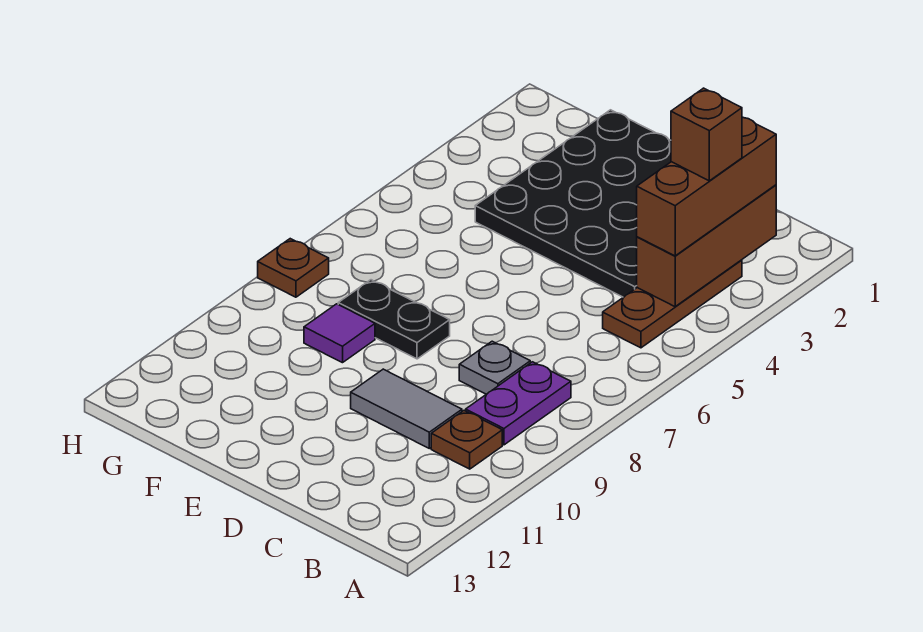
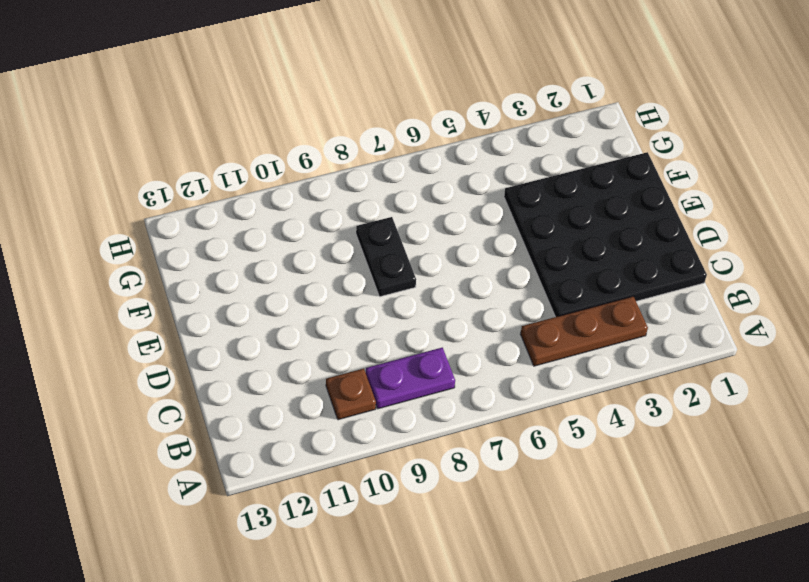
none -> grey plate C8 level 1
none -> grey tile C10:D10 level 1
none -> purple tile F9 level 1

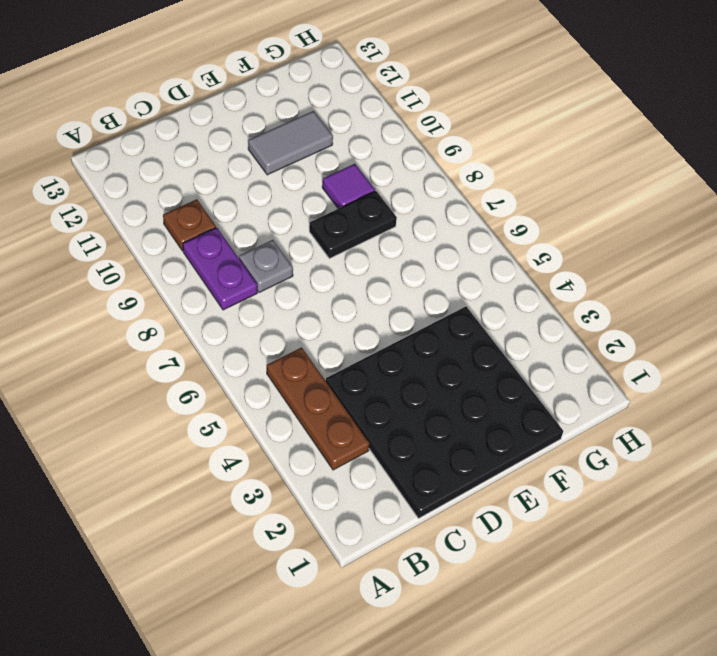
grey tile E11:F11 level 1 -> grey tile C10:D10 level 1
none -> brown plate H8 level 1
none -> brown brick B2:B4 level 2
none -> brown brick B2:B4 level 3

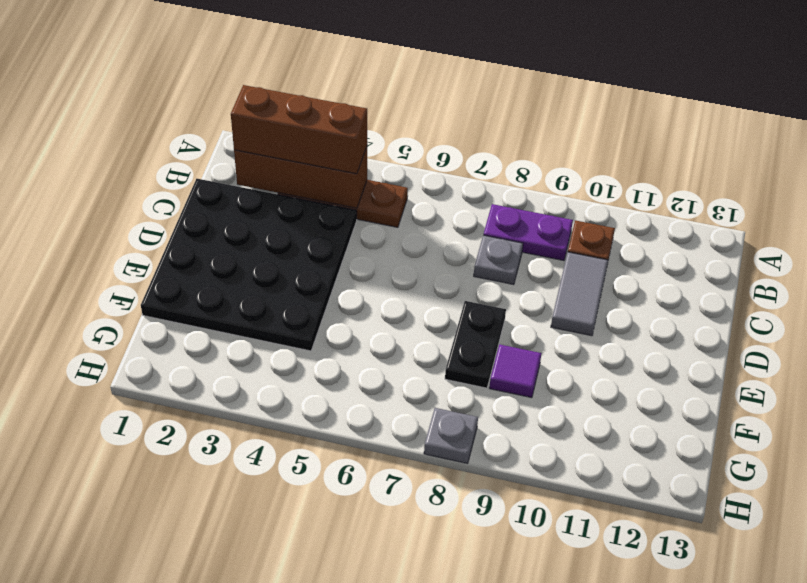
grey plate H8 level 1 -> brown plate H8 level 1
none -> brown brick B3 level 4

